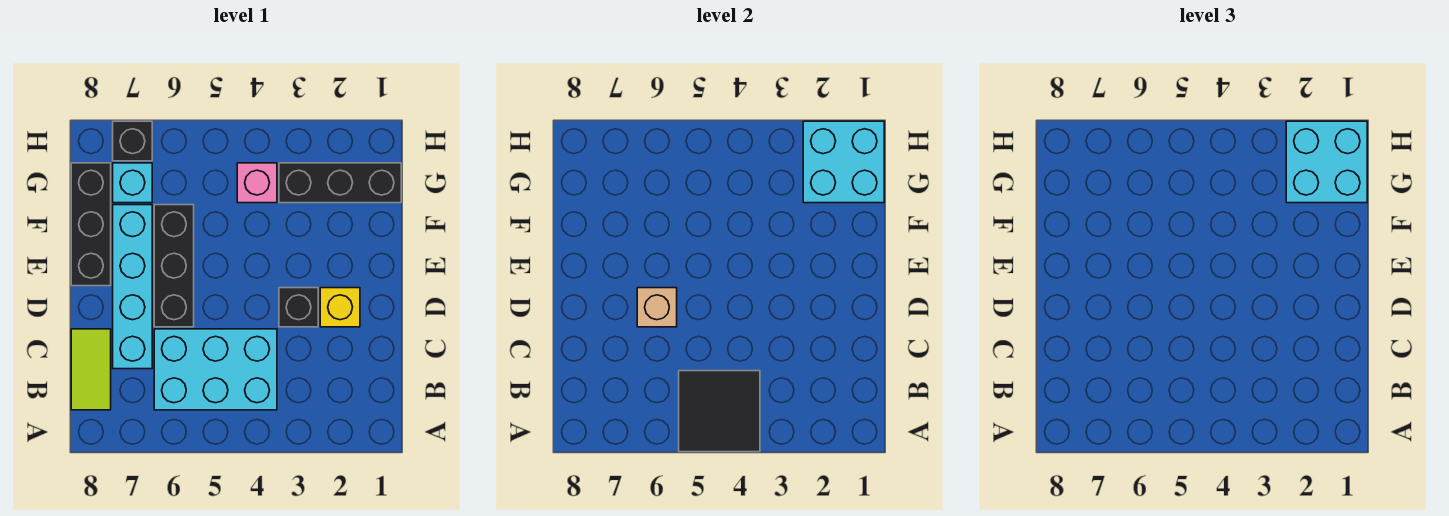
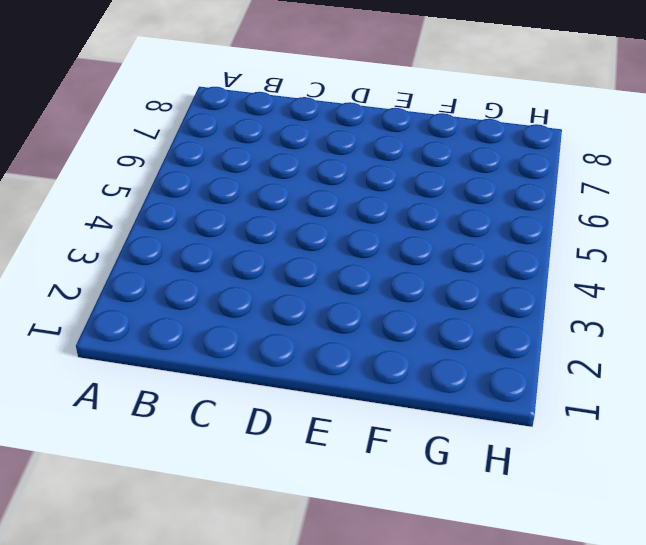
none -> cyan brick B4:C6 level 1
none -> lime tile B8:C8 level 1
none -> cyan brick C7:F7 level 1

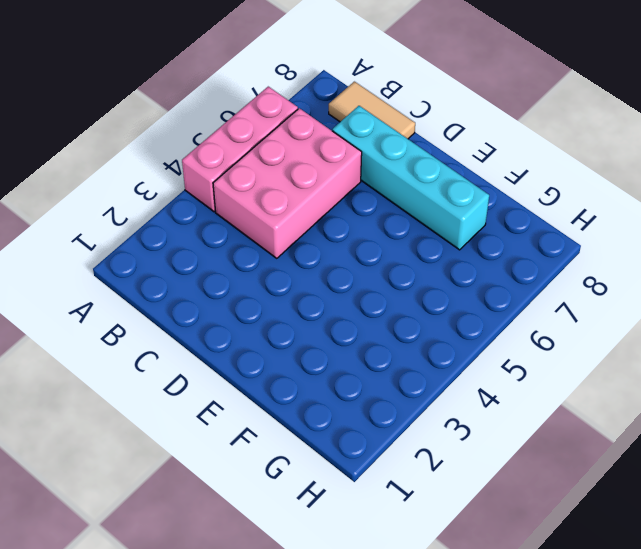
pink brick A4:A6 level 1 -> none
pink brick B4:C6 level 1 -> cyan brick B4:C6 level 1
tan tile B8:C8 level 1 -> lime tile B8:C8 level 1
none -> yellow brick D2 level 1
none -> black brick D3 level 1
none -> black brick D6:F6 level 1

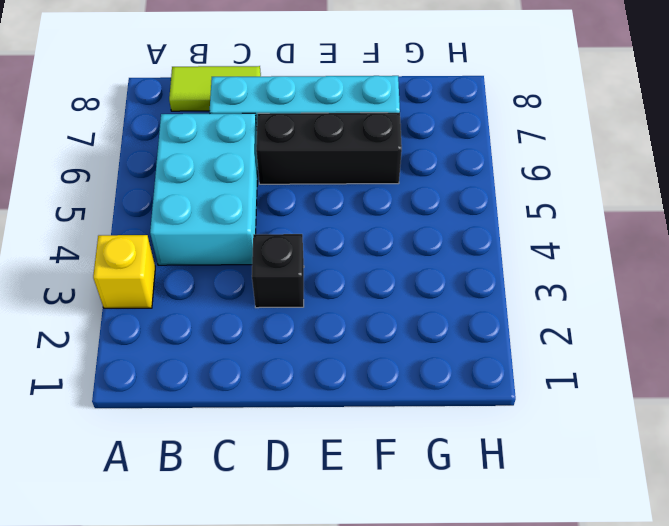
yellow brick A3 level 1 -> yellow brick D2 level 1
none -> black brick E8:G8 level 1
none -> black brick G1:G3 level 1
none -> pink brick G4 level 1

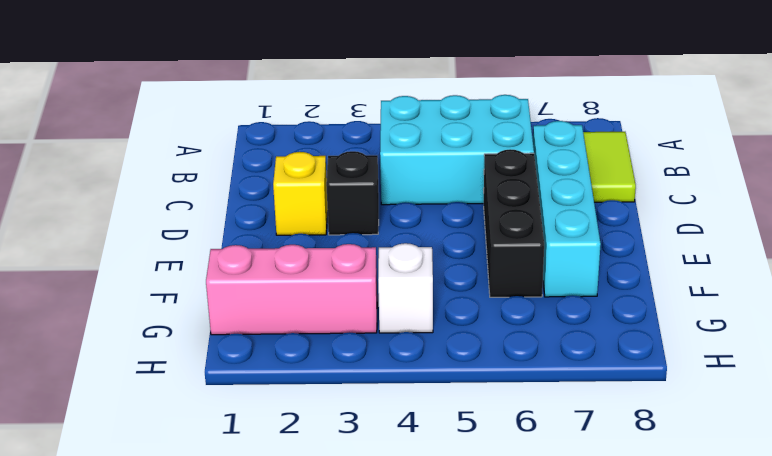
pink brick G1:G3 level 1 -> black brick G1:G3 level 1
white brick G4 level 1 -> pink brick G4 level 1
none -> black brick E8:G8 level 1
none -> cyan brick G7 level 1
none -> black brick H7 level 1

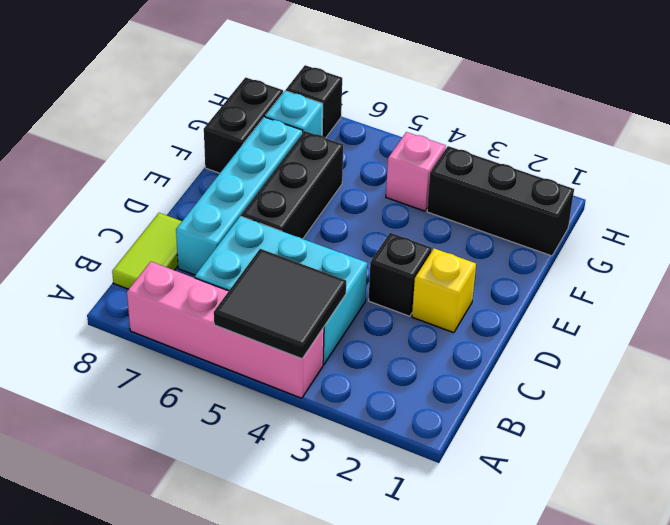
pink brick A4:A7 level 1 -> none
black brick F8:G8 level 1 -> black brick E8:G8 level 1
none -> tan brick D6 level 2
none -> cyan brick G1:H2 level 2
none -> cyan brick G1:H2 level 3

